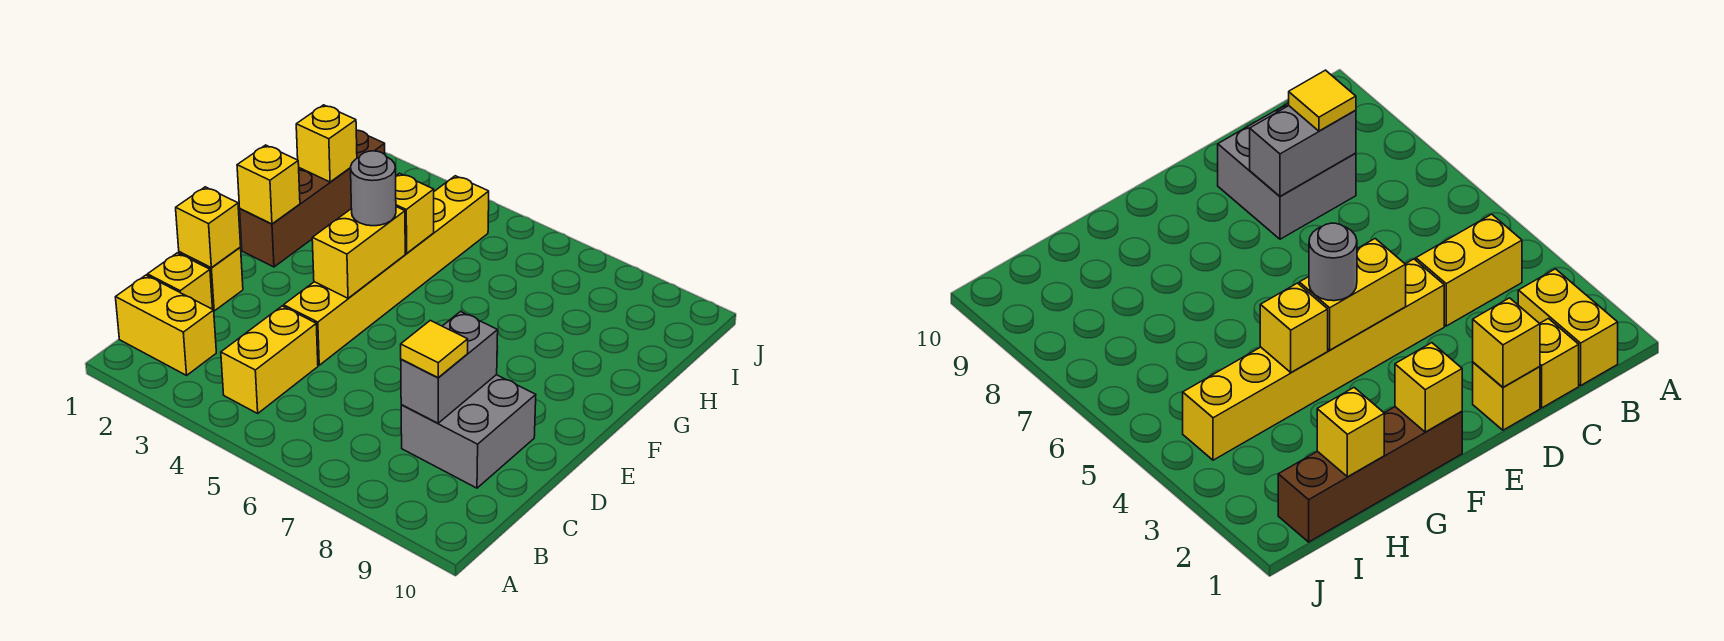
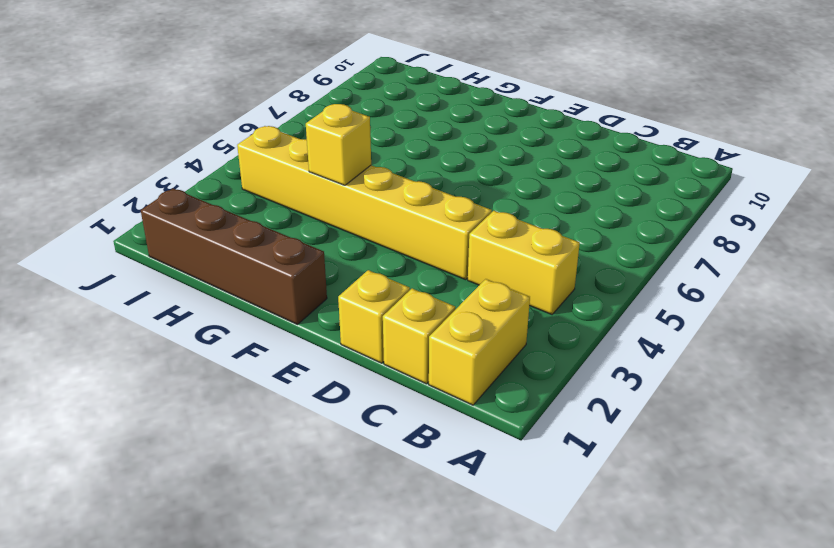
none -> grey brick C8:D9 level 1
none -> grey brick C8:D8 level 2
none -> yellow brick D1 level 2

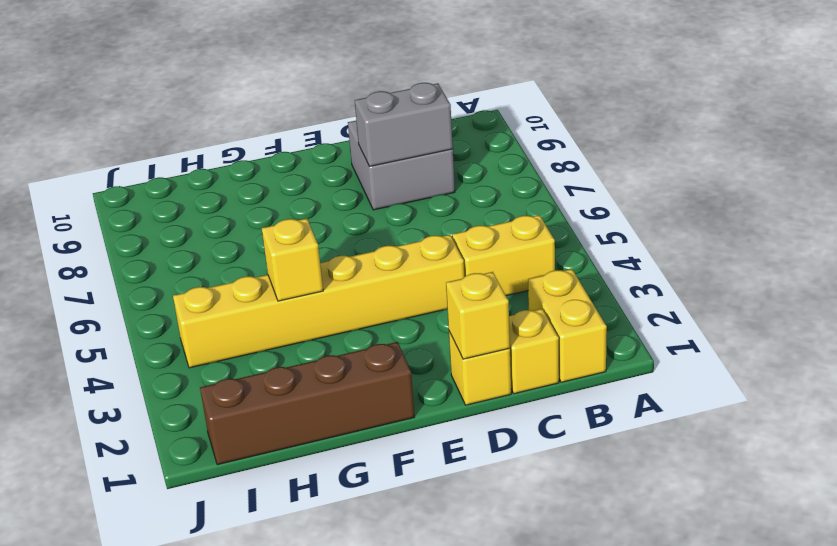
none -> yellow brick E4:F4 level 2
none -> yellow brick F1 level 2
none -> yellow brick H1 level 2

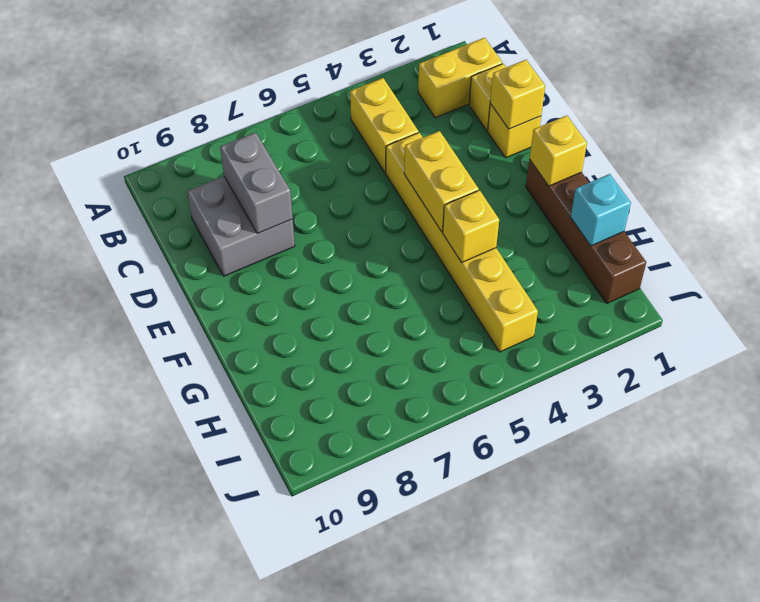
cyan brick H1 level 2 -> yellow brick H1 level 2
none -> yellow tile C8 level 3
none -> grey round brick F4 level 3

